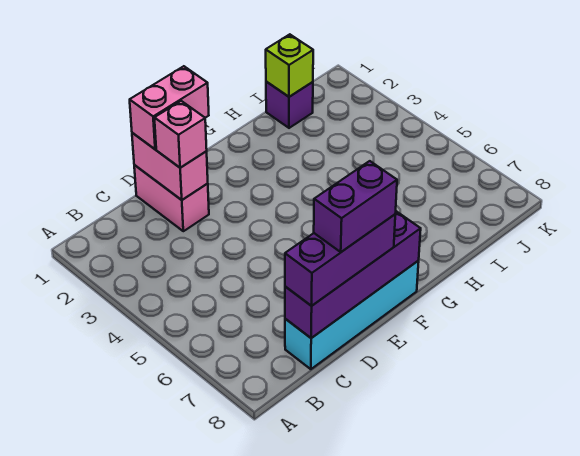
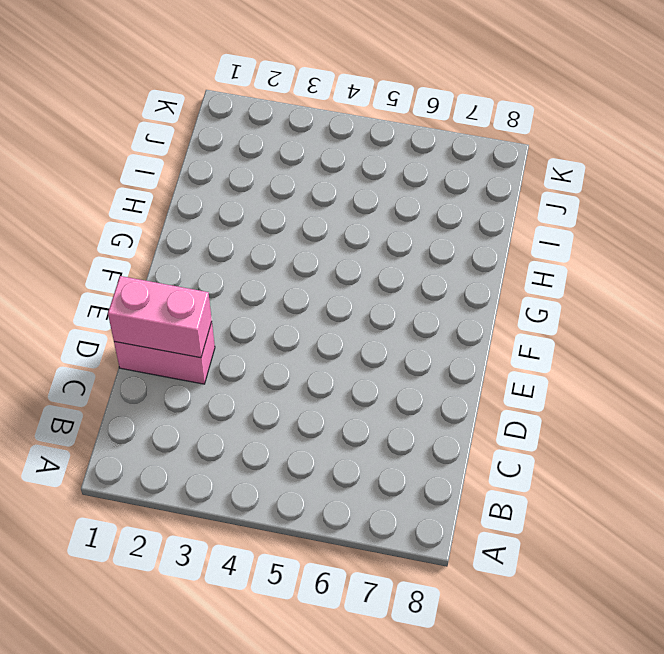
none -> cyan brick C8:F8 level 1
none -> purple brick I1 level 1

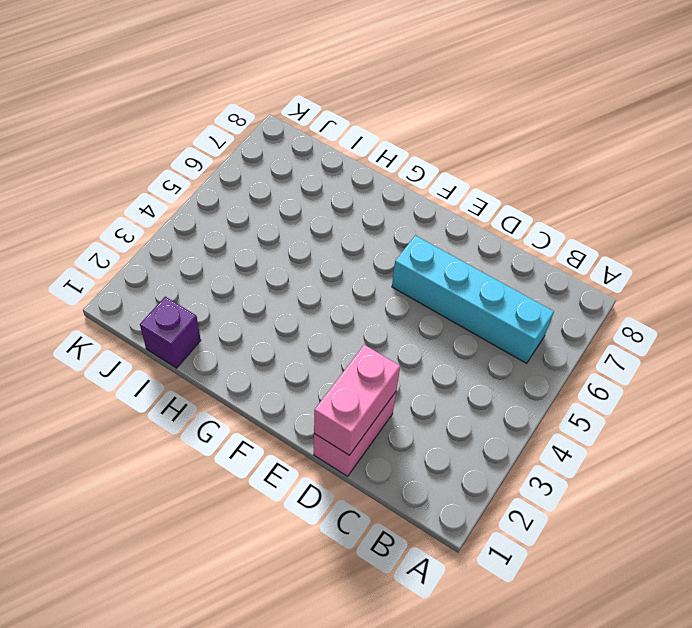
cyan brick B6:E6 level 1 -> cyan brick C8:F8 level 1
none -> purple brick C8:F8 level 2
none -> lime brick I1 level 2

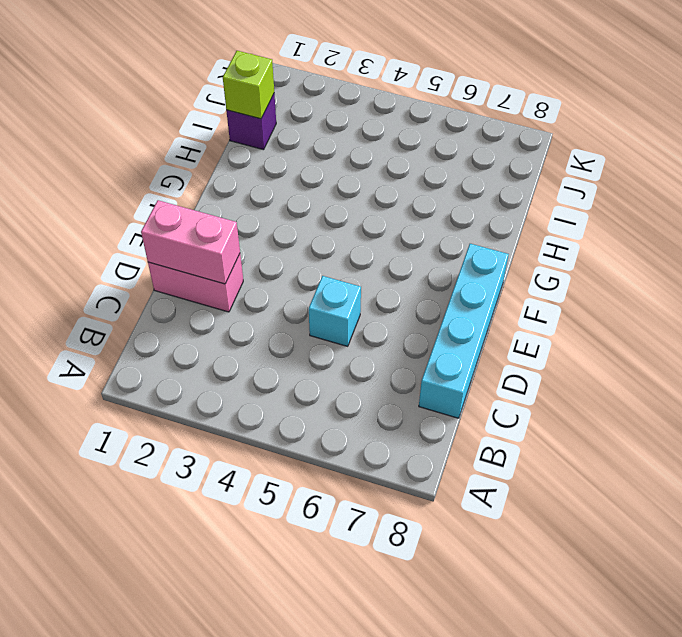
cyan brick D5 level 1 -> none
none -> purple brick C8:F8 level 2
none -> purple brick C8:E8 level 3

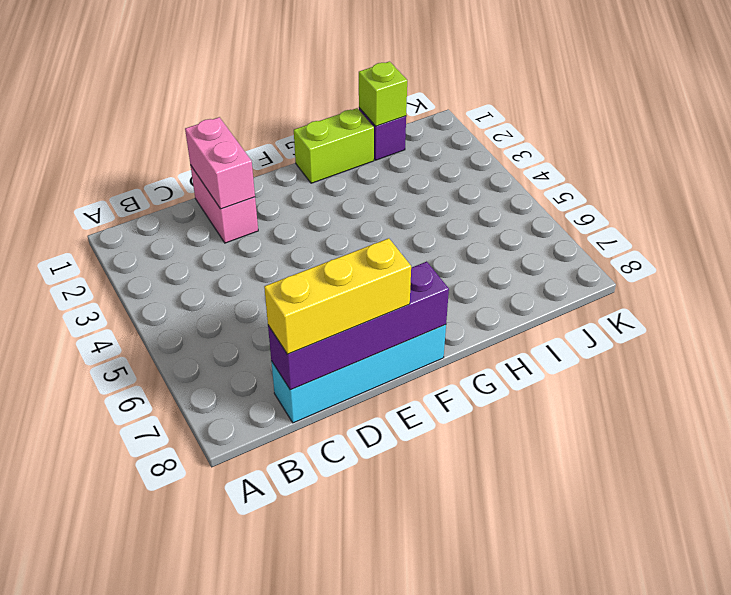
yellow brick C8:E8 level 3 -> purple brick C8:E8 level 3
lime brick G1:H1 level 1 -> none
none -> pink brick D1:E1 level 3
none -> pink brick D2 level 3

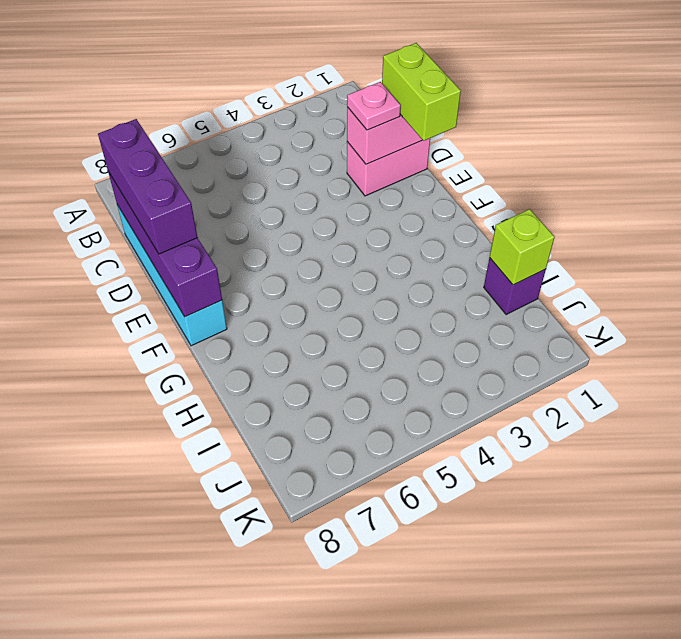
lime brick D1:E1 level 3 -> pink brick D1:E1 level 3
pink plate D2 level 3 -> pink brick D2 level 3
none -> purple brick D8:E8 level 4

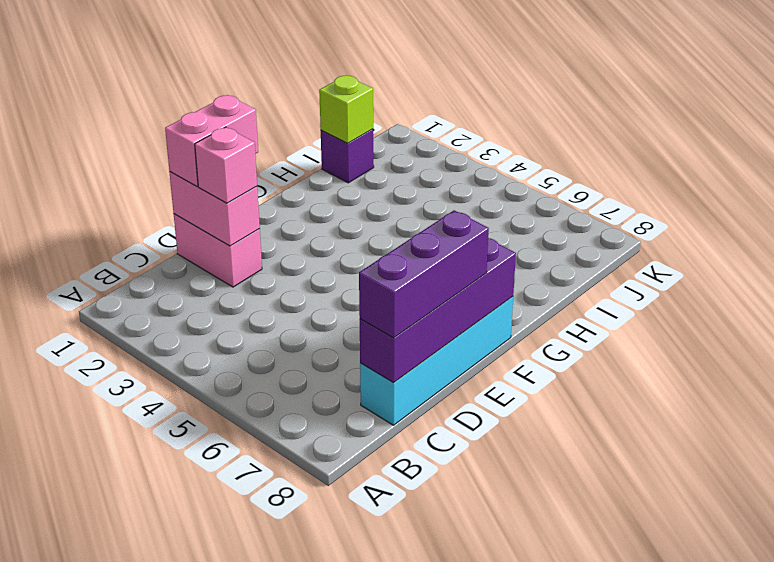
none -> purple brick D8:E8 level 4

